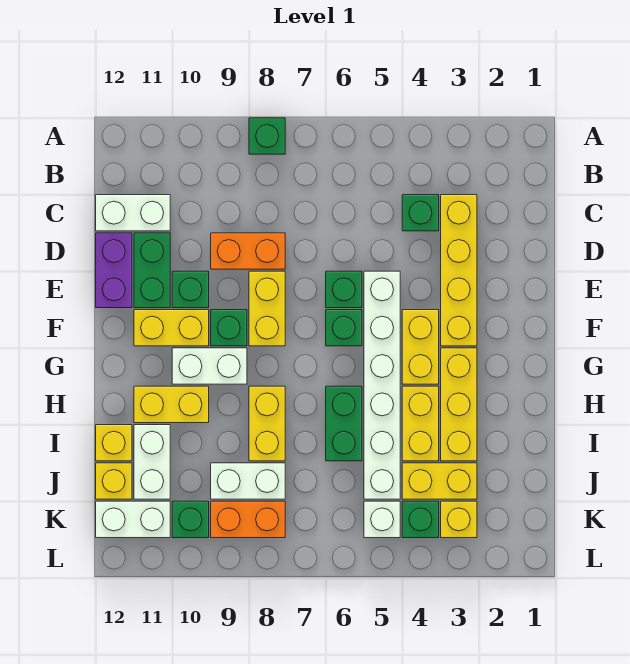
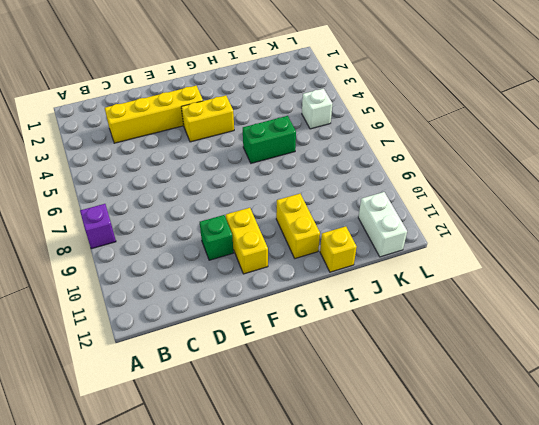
purple brick A8 level 1 -> green brick A8 level 1
none -> green brick C4 level 1
none -> white brick C11:C12 level 1
none -> orange brick D8:D9 level 1
none -> green brick D11:E11 level 1

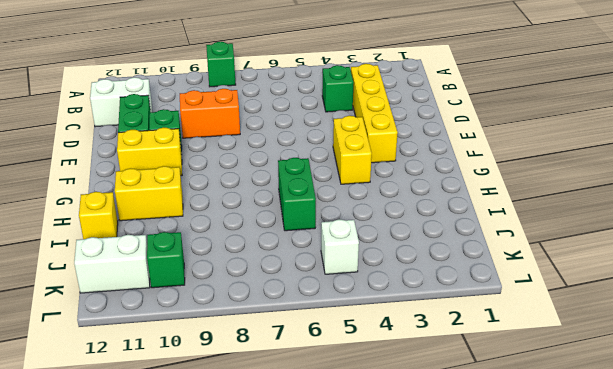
none -> purple brick D12:E12 level 1
none -> white brick E5:J5 level 1
none -> green brick E6 level 1
none -> yellow brick E8:F8 level 1

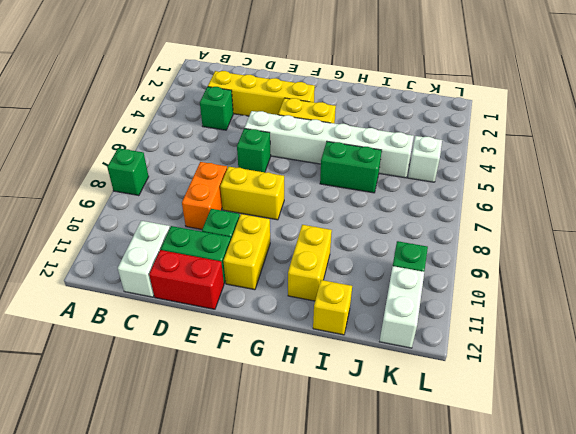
red brick D12:E12 level 1 -> purple brick D12:E12 level 1
none -> green brick F6 level 1
none -> green brick F9 level 1
none -> yellow brick G3:I3 level 1
none -> white brick G9:G10 level 1

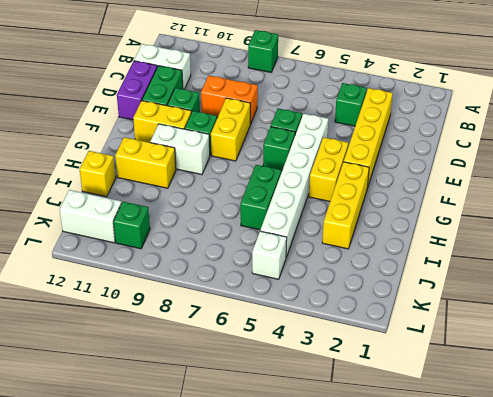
none -> yellow brick H4:I4 level 1
none -> yellow brick H8:I8 level 1
none -> white brick I11:J11 level 1
none -> yellow brick J3:J4 level 1

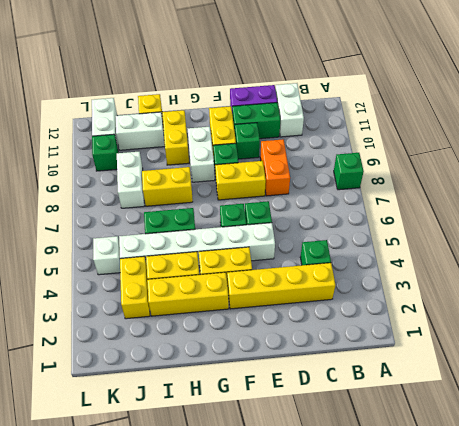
none -> yellow brick J12 level 1
none -> yellow brick K3 level 1
none -> green brick K4 level 1
none -> orange brick K8:K9 level 1

